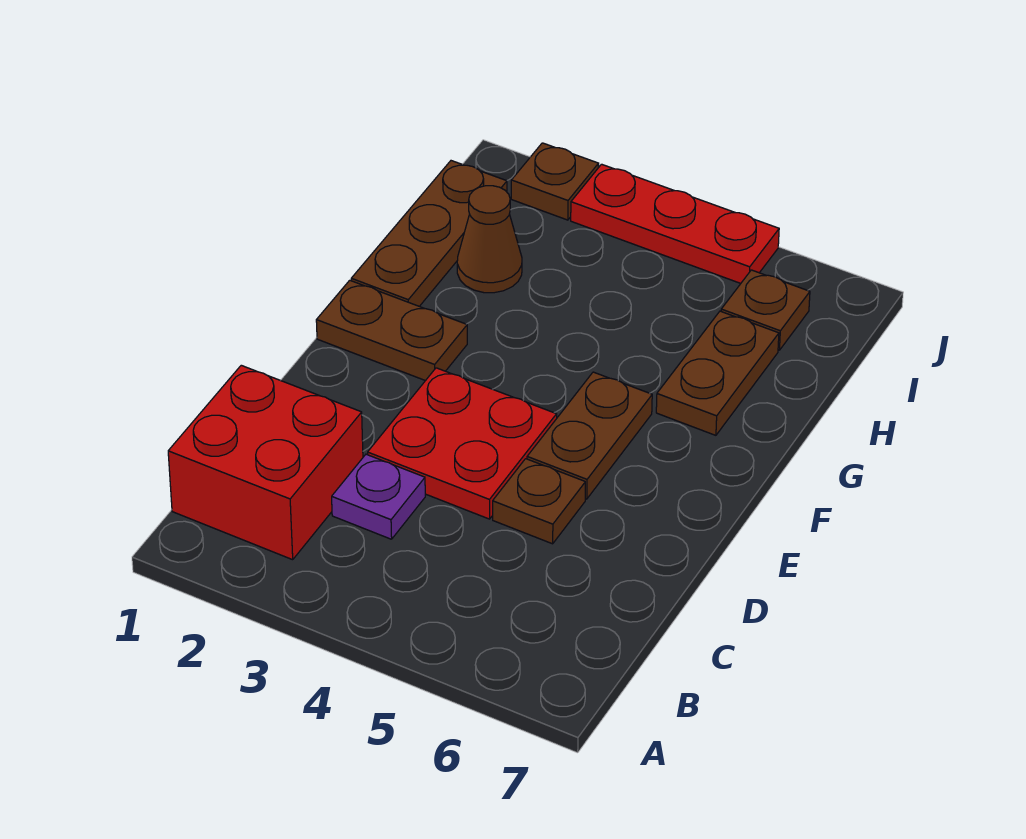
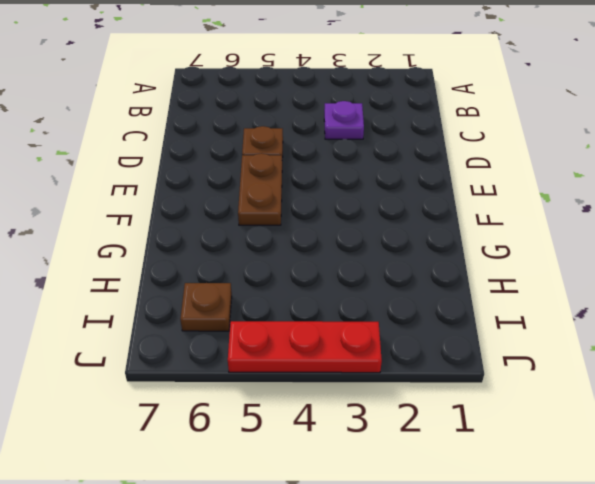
none -> red brick B1:C2 level 1
none -> red plate D3:E4 level 1
none -> brown plate F1:F2 level 1

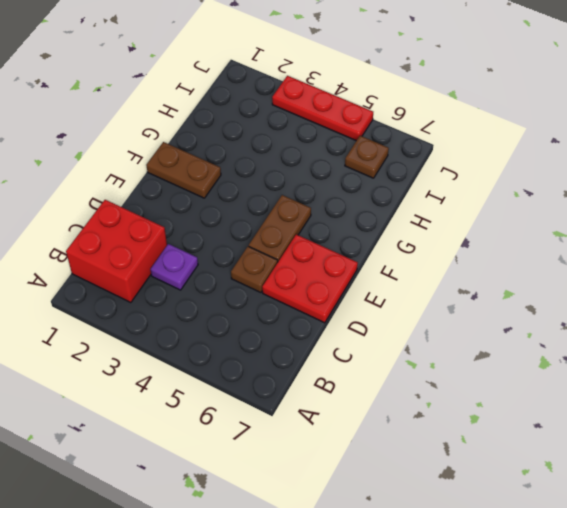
red plate D6:E7 level 1 -> red plate D3:E4 level 1
none -> brown plate G1:I1 level 1
none -> brown plate G6:H6 level 1
none -> brown cone H2 level 1

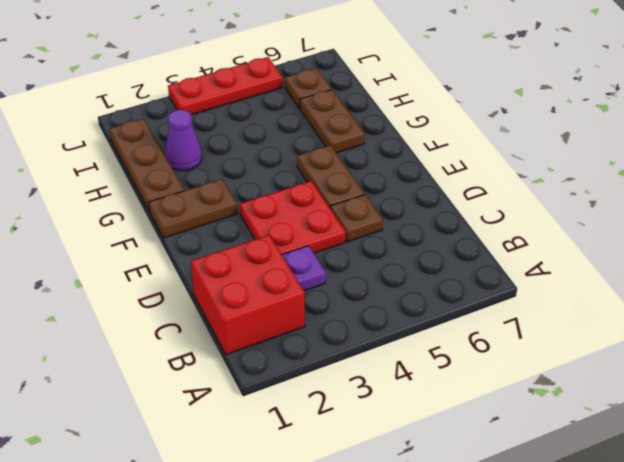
purple cone H2 level 1 -> brown cone H2 level 1
none -> brown plate J2 level 1

